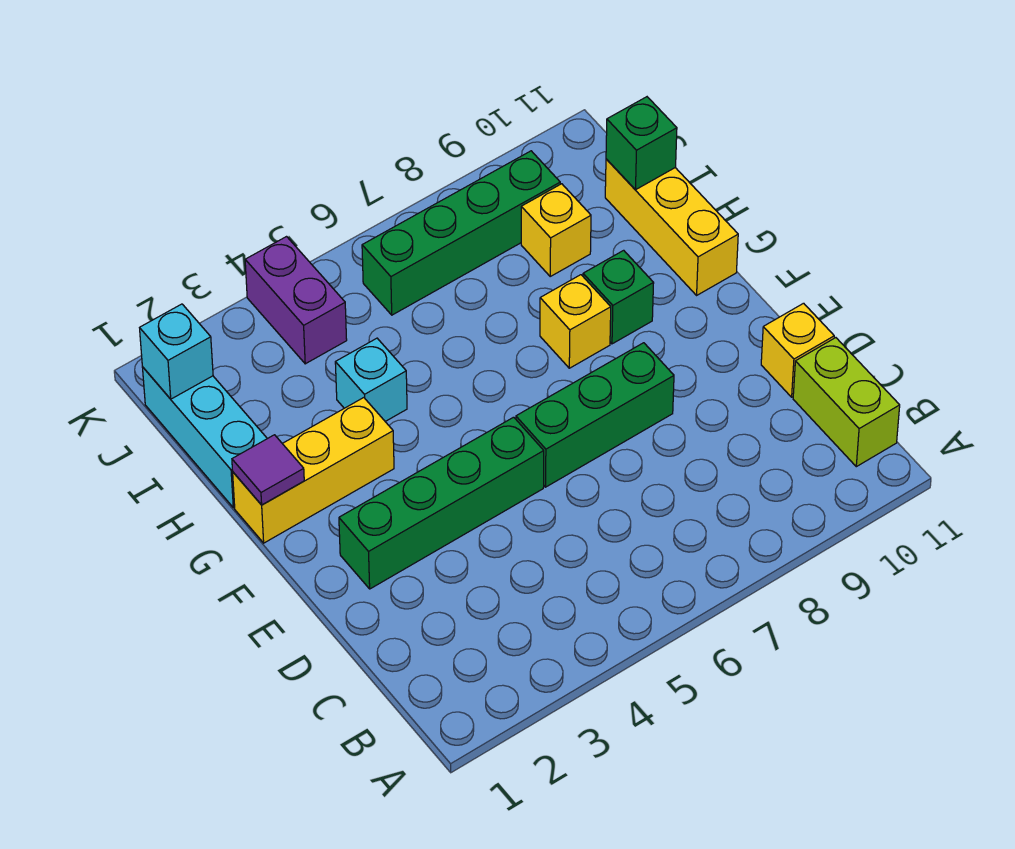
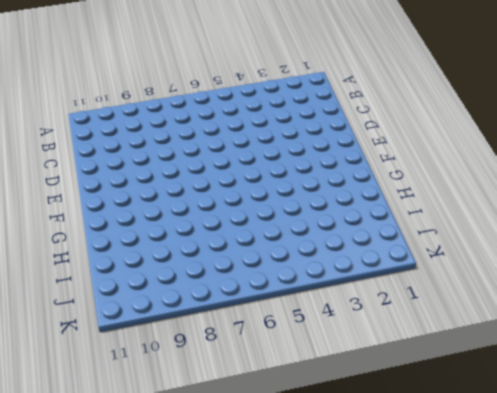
none -> lime brick B11:C11 level 1
none -> yellow brick D11 level 1
none -> green brick E2:E5 level 1

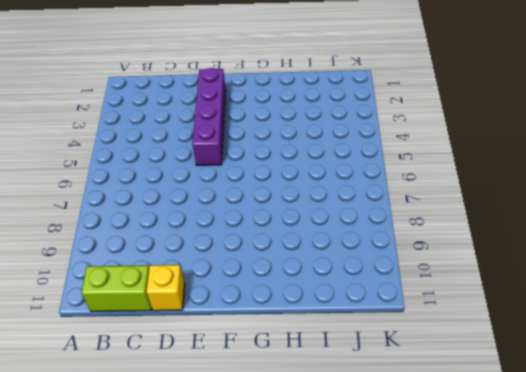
purple brick E2:E5 level 1 -> green brick E2:E5 level 1
none -> green brick E6:E8 level 1
none -> yellow brick G1:G3 level 1
none -> yellow brick G8 level 1

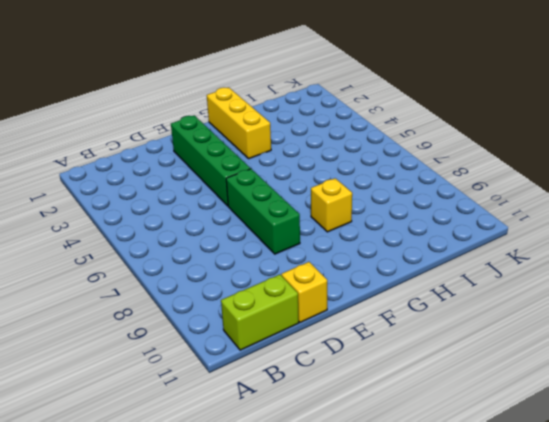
none -> green brick G9 level 1
none -> yellow brick G11:I11 level 1
none -> cyan brick H1:J1 level 1

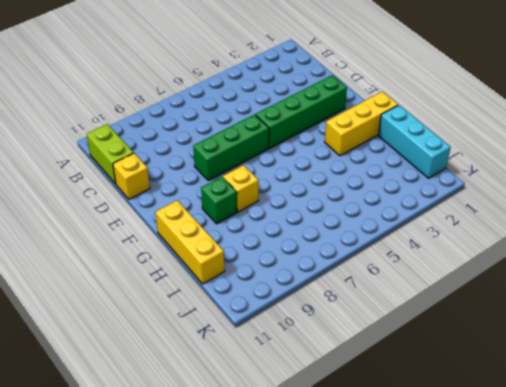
none -> cyan brick H4 level 1
none -> yellow brick I9 level 1
none -> purple brick J4:K4 level 1

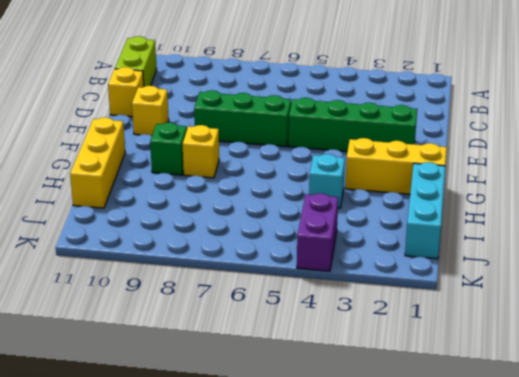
yellow brick E10 level 1 -> yellow brick I9 level 1
none -> green brick J6:J9 level 1
none -> purple tile G1 level 2
none -> green brick I11 level 2

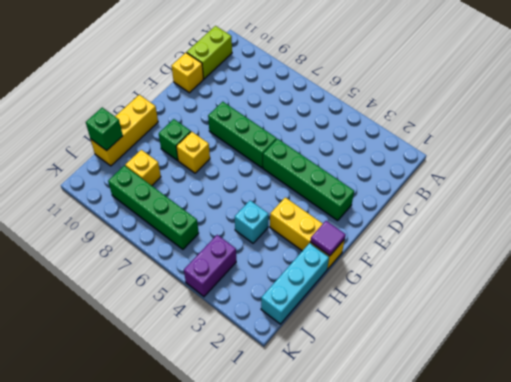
none -> cyan brick J1 level 2

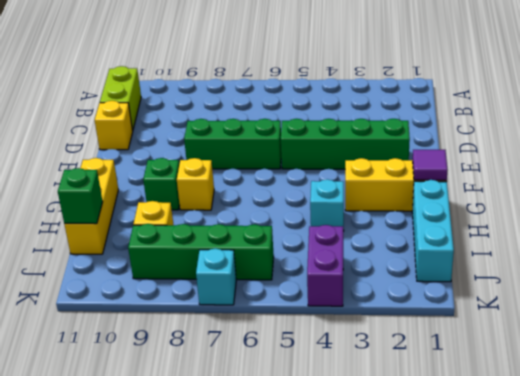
cyan brick K7 level 1 -> cyan brick J1 level 2

